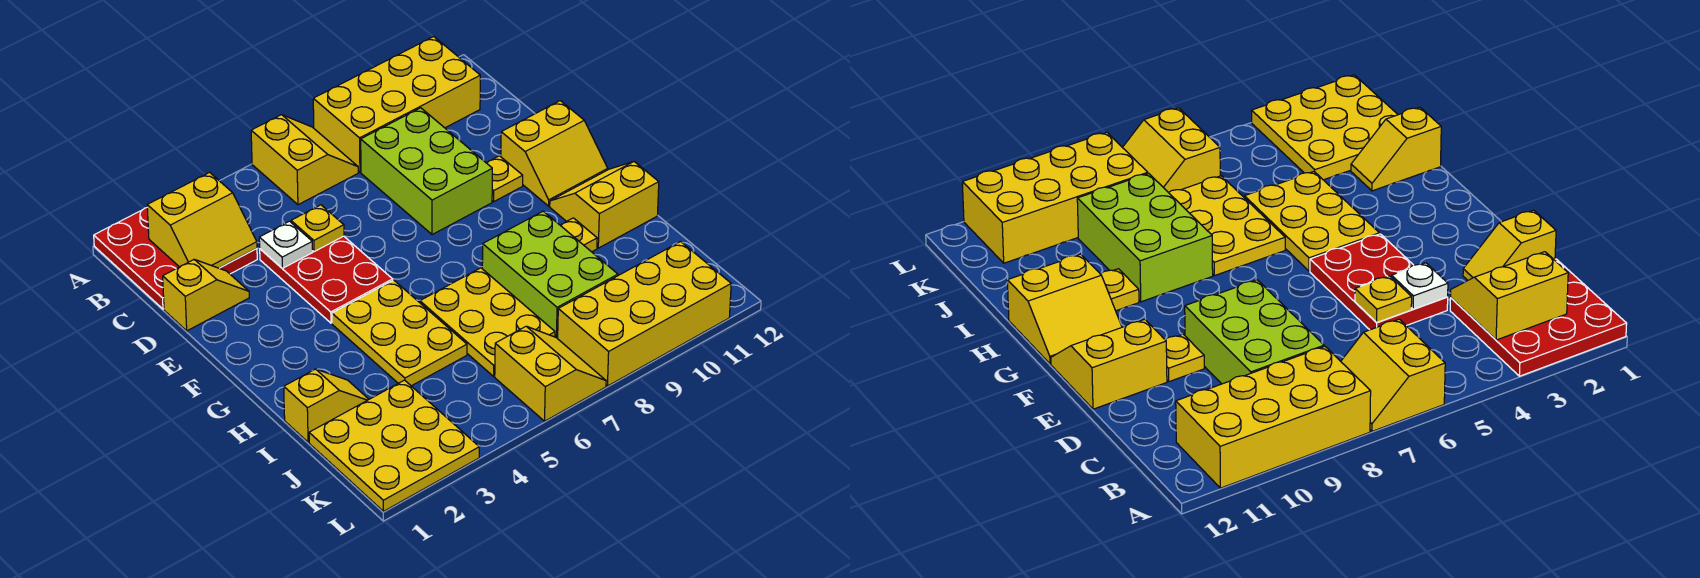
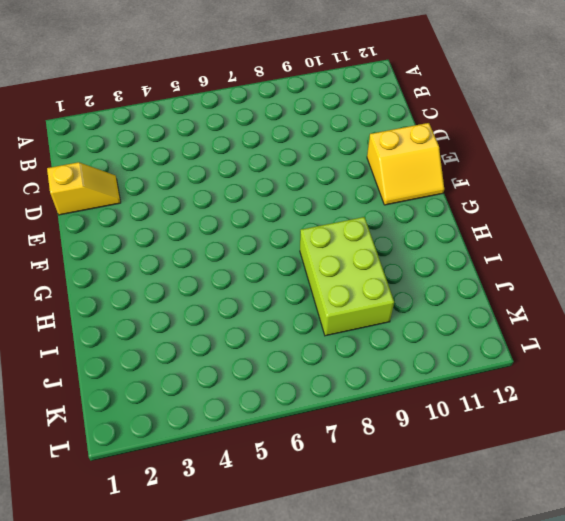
none -> red plate A1:C3 level 1
none -> yellow slope A6:B7 level 1 top 6
none -> yellow brick A8:B11 level 1

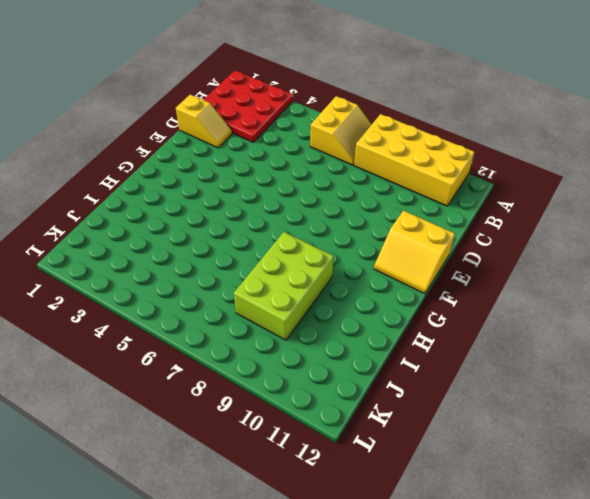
none -> lime brick C8:E9 level 1
none -> red plate D4:F5 level 1
none -> yellow plate E10 level 1

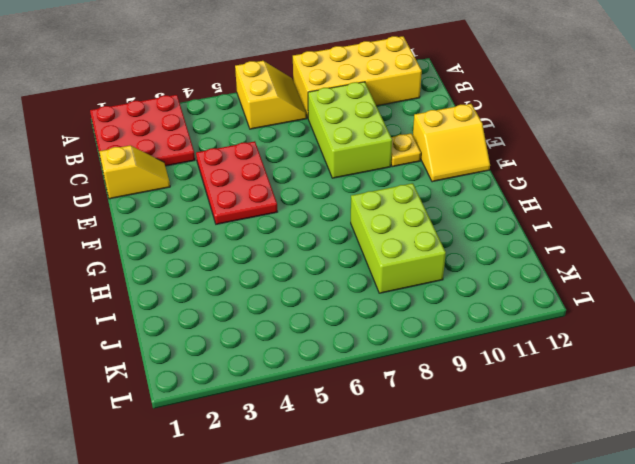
none -> yellow plate G4:I5 level 1
none -> yellow slope G11:H12 level 1 top H
none -> yellow plate H6:J7 level 1

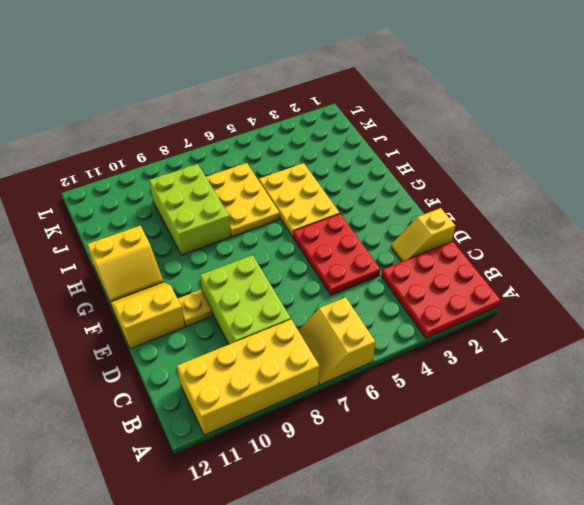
none -> yellow plate H10 level 1
none -> yellow slope I1:I2 level 1 top 1
none -> yellow plate J1:L3 level 1

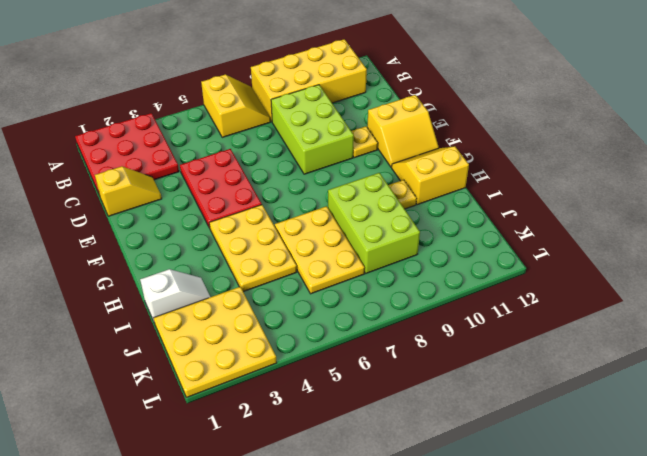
white slope I1:I2 level 1 top 1 -> yellow slope I1:I2 level 1 top 1
none -> yellow slope K6:L7 level 1 top 6
none -> yellow brick K8:L11 level 1
none -> yellow slope B2:C3 level 2 top B

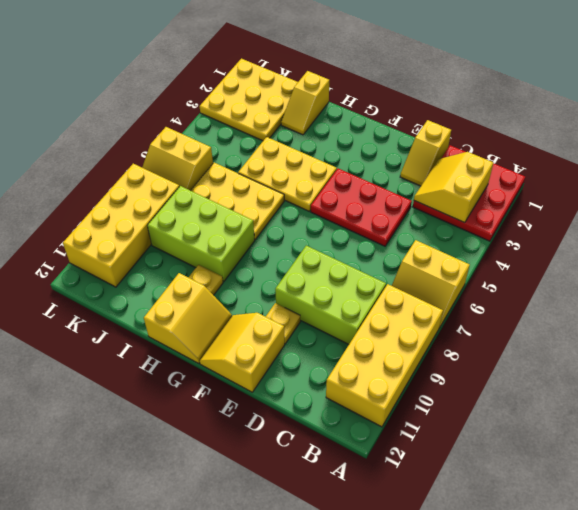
none -> white plate D4 level 2
none -> yellow plate D5 level 2

